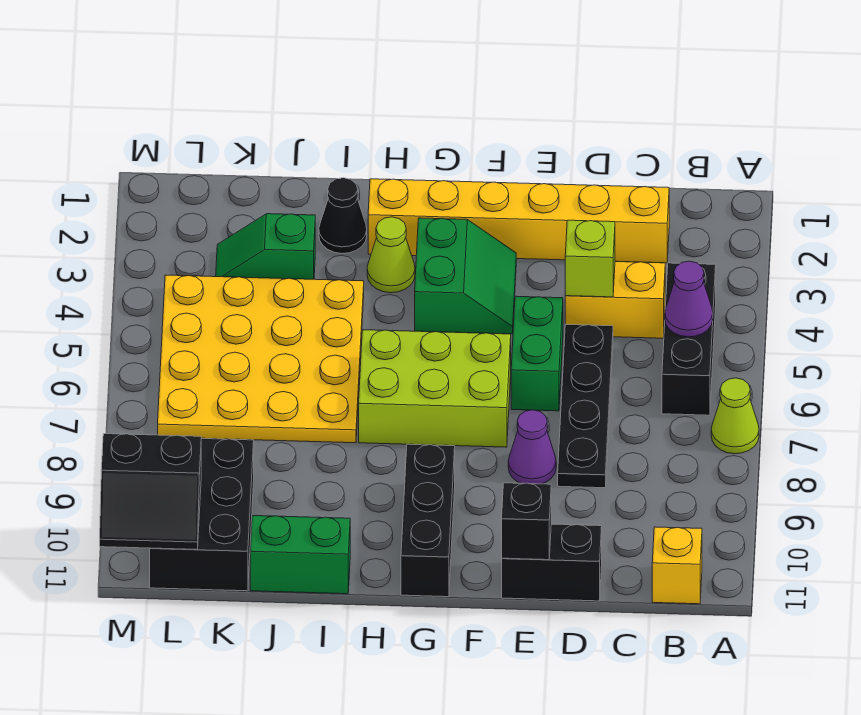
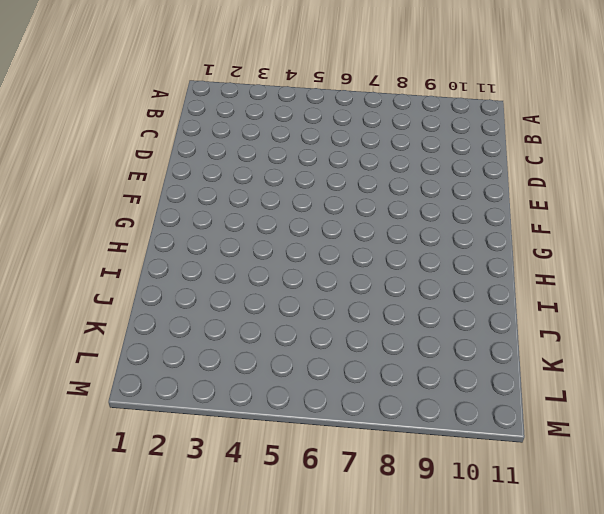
none -> lime cone A7 level 1
none -> black brick B4:B6 level 1
none -> yellow brick B11 level 1

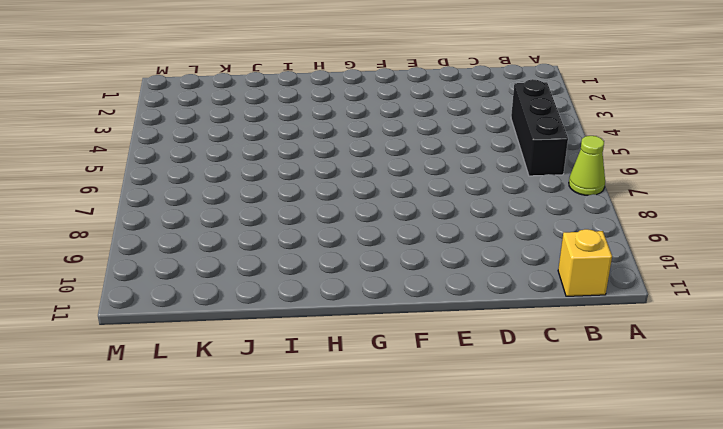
none -> yellow brick C2:H2 level 1
none -> yellow brick C4:D4 level 1
none -> black plate D5:D8 level 1

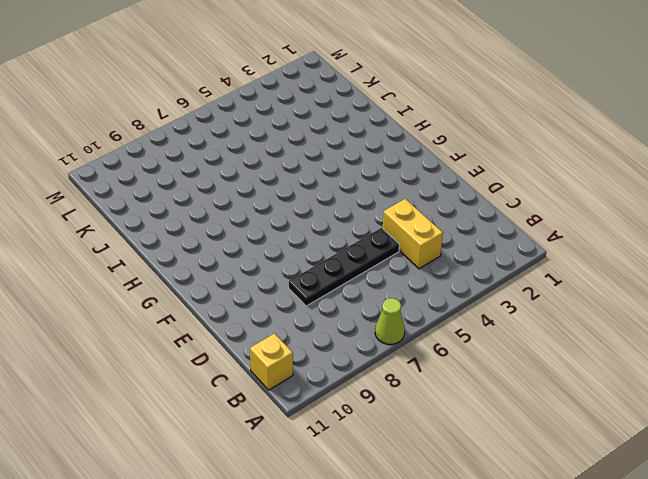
none -> black brick B4:B6 level 1
none -> yellow brick C2:H2 level 1
none -> black brick D11:E11 level 1

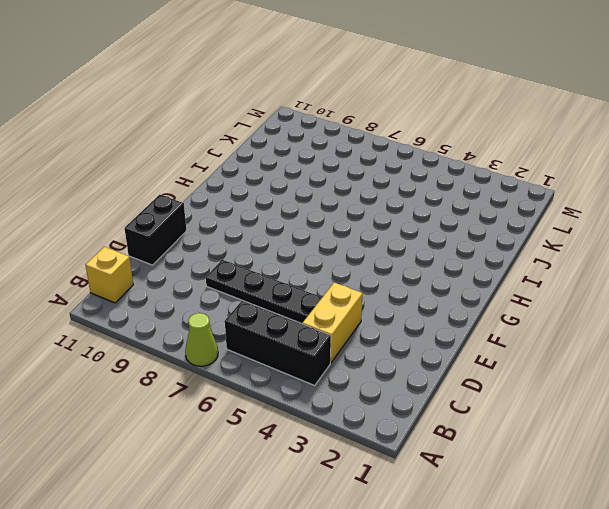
none -> yellow brick C2:H2 level 1
none -> green brick E5:E6 level 1
none -> purple cone E8 level 1

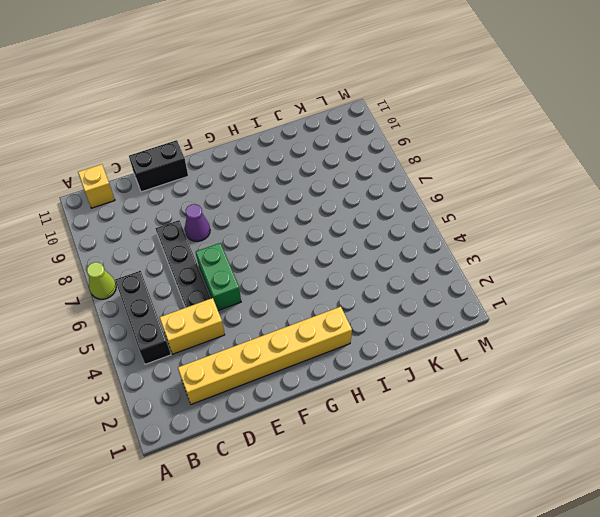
none -> green slope F3:G4 level 1 top G
none -> lime brick F6:H7 level 1
none -> black brick G9:G11 level 1

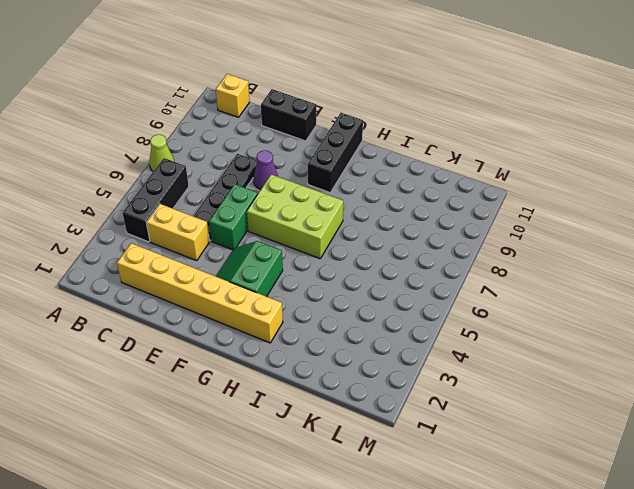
none -> lime cone H3 level 1
none -> black cone I2 level 1
none -> yellow plate I4:L7 level 1

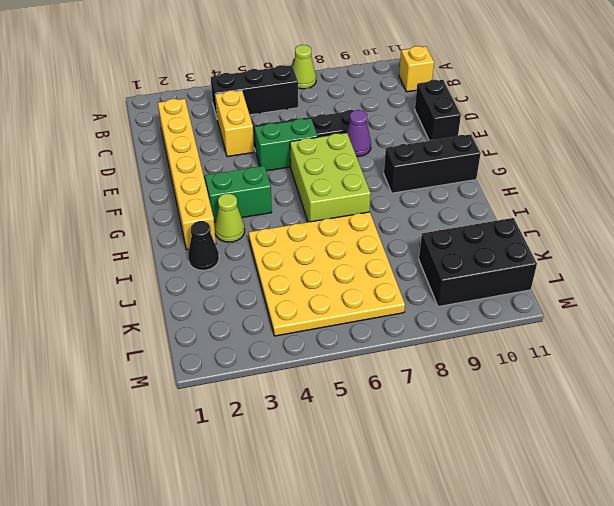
none -> green brick I11:J11 level 1
none -> green slope J3:K3 level 1 top J
none -> purple cone B5 level 2

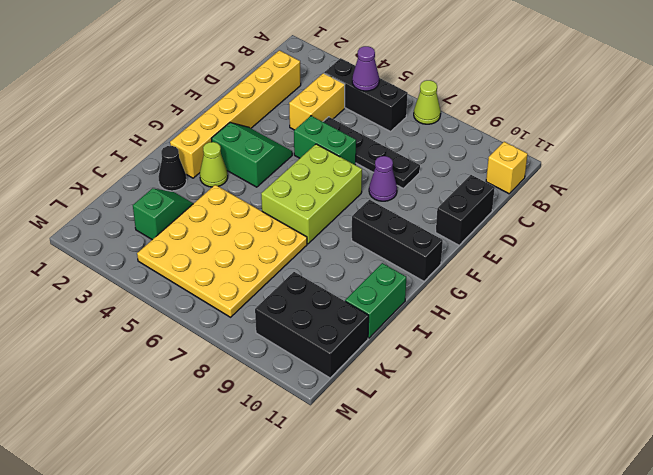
green slope J3:K3 level 1 top K -> green slope J3:K3 level 1 top J
none -> lime brick D4 level 2
none -> black brick E11 level 2
none -> black slope L10:M11 level 2 top 10

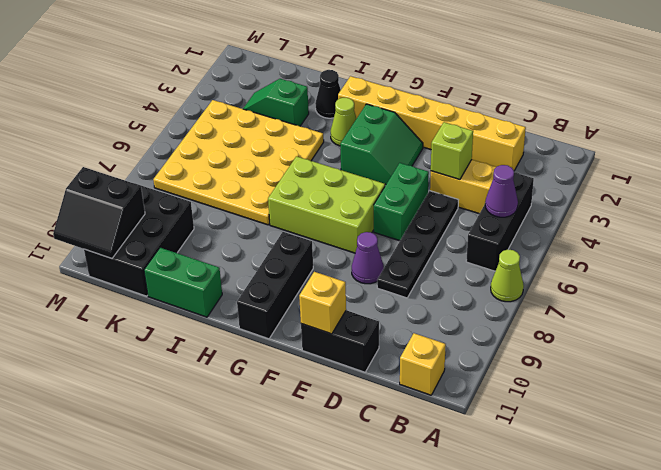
yellow brick E11 level 2 -> black brick E11 level 2

